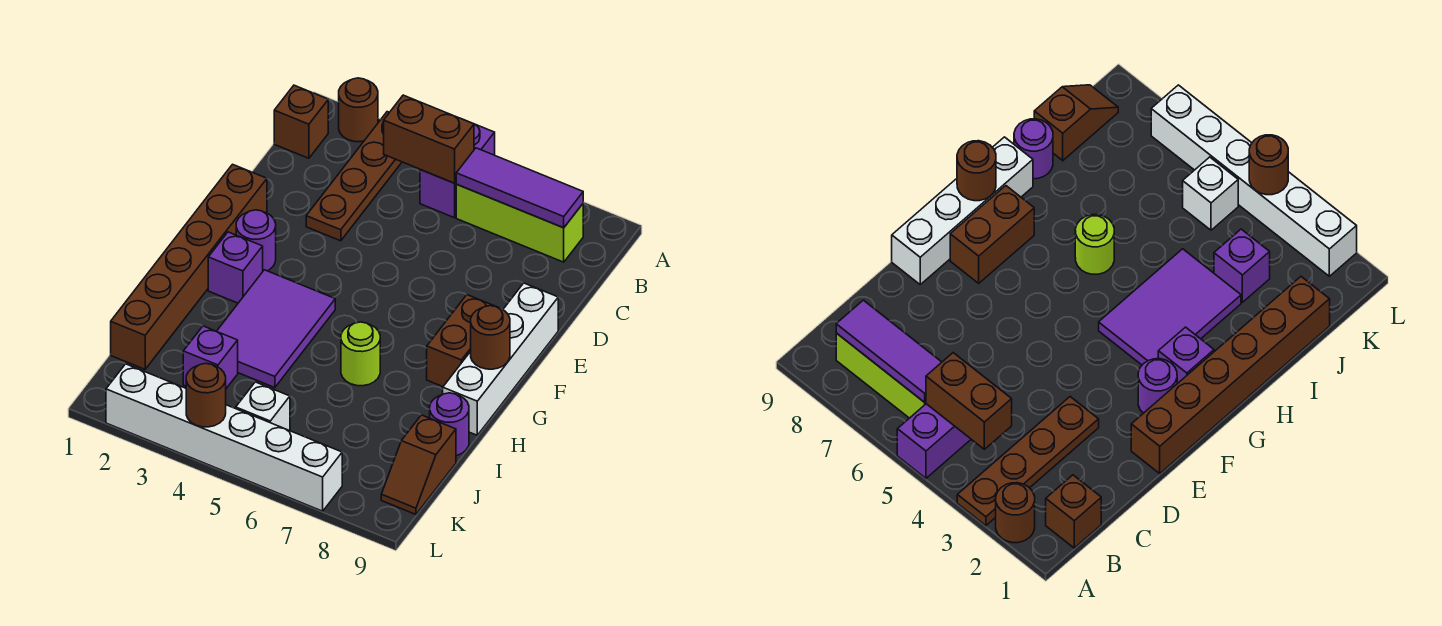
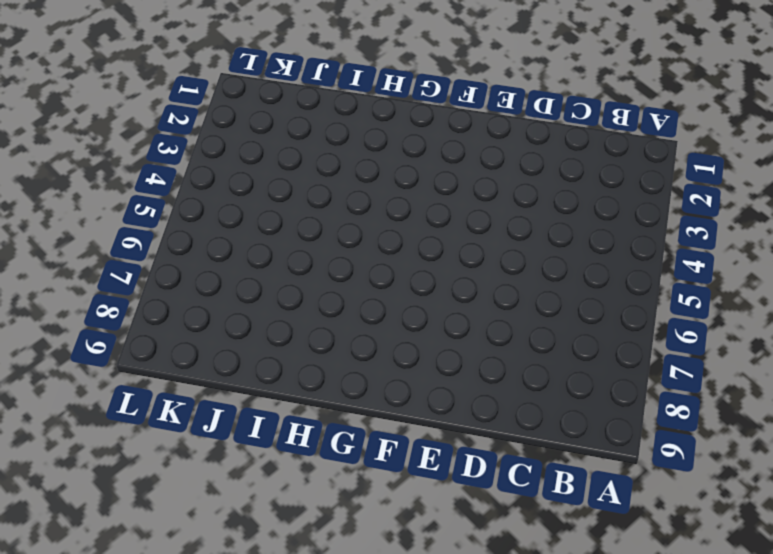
none -> brown round brick A2 level 1
none -> brown plate A3:D3 level 1
none -> purple brick A5:B5 level 1

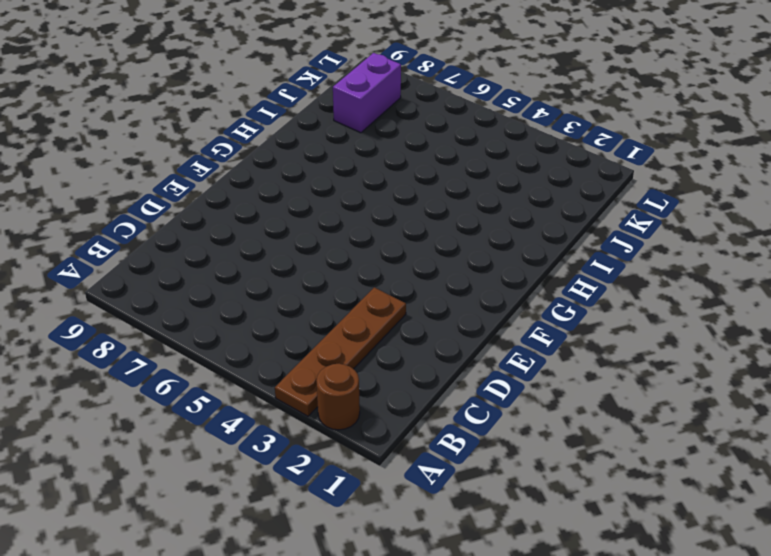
purple brick J8:K8 level 1 -> purple brick A5:B5 level 1
none -> brown brick B1 level 1
none -> lime brick B6:B8 level 1
none -> brown brick E1:J1 level 1

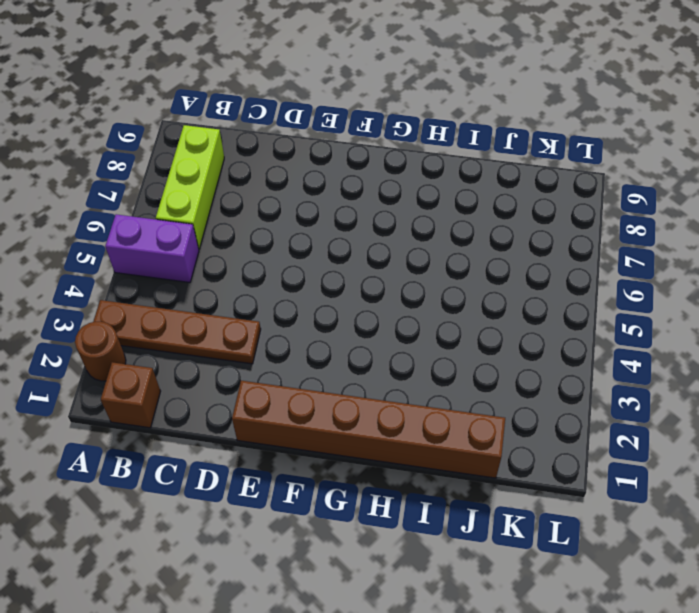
none -> white brick E9:H9 level 1
none -> purple round brick F2 level 1
none -> brown brick F8:G8 level 1

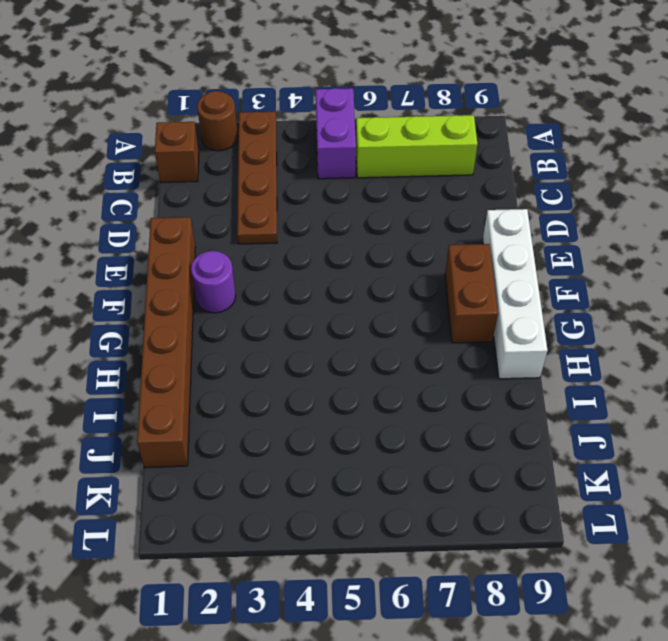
none -> purple brick G2 level 1
none -> purple tile G3:I4 level 1
none -> lime round brick H6 level 1

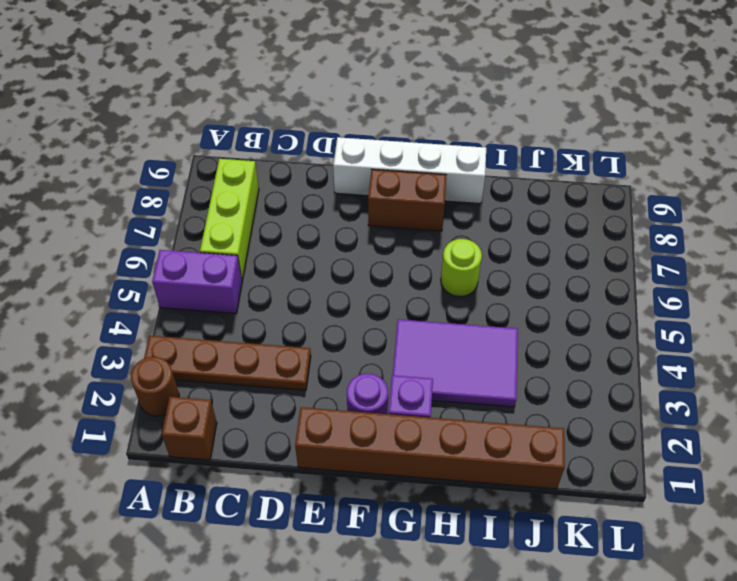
none -> purple round brick I9 level 1
none -> purple brick J3 level 1
none -> brown slope J9:K9 level 1 top J

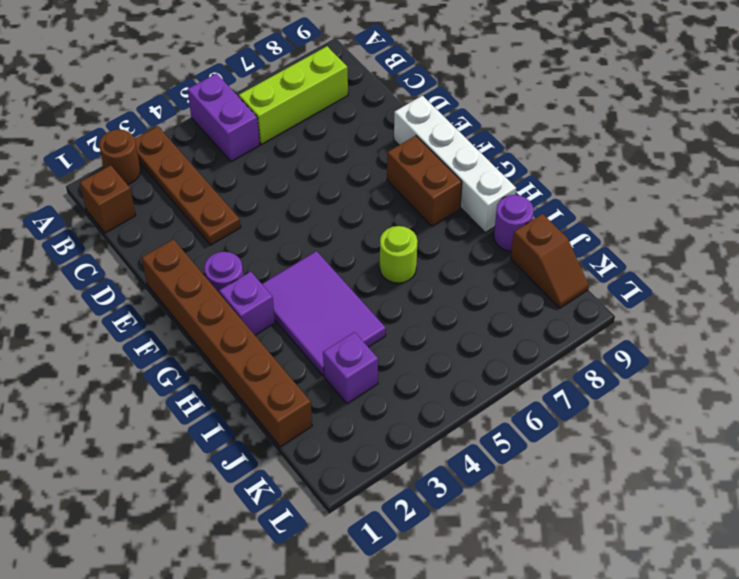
none -> white brick K5 level 1
none -> white brick L2:L7 level 1
none -> brown brick B4:B5 level 2

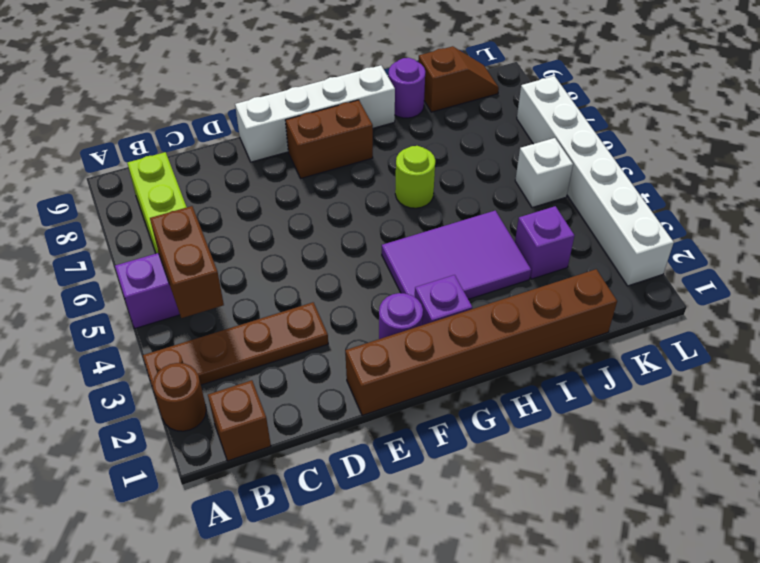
none -> purple tile B6:B8 level 2
none -> brown round brick G9 level 2
none -> brown round brick L4 level 2

